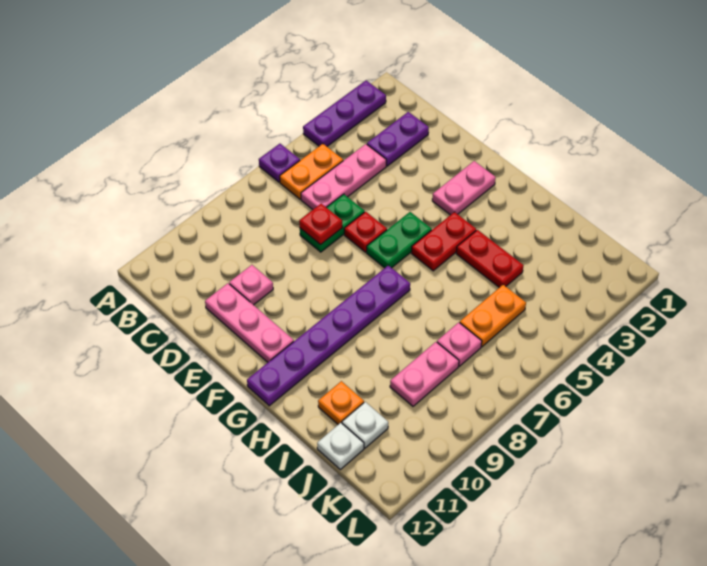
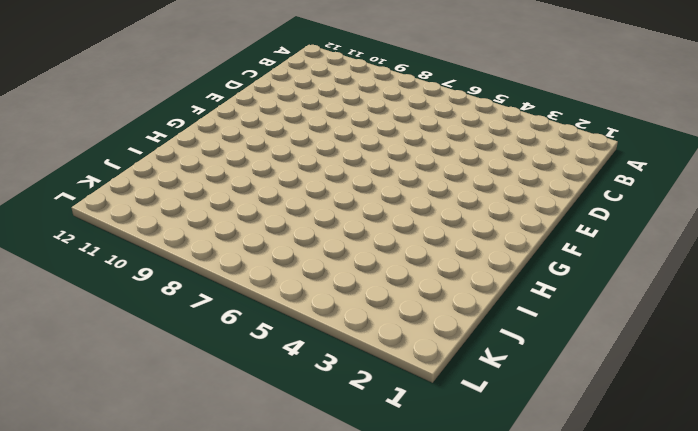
none -> purple plate A2:A4 level 1
none -> purple plate A6 level 1
none -> orange plate B5:B6 level 1

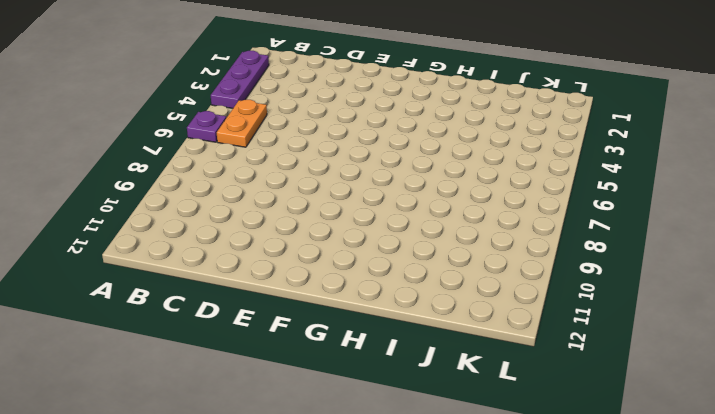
none -> purple plate C2:C3 level 1
none -> pink plate C4:C6 level 1
none -> green plate D6:D7 level 1

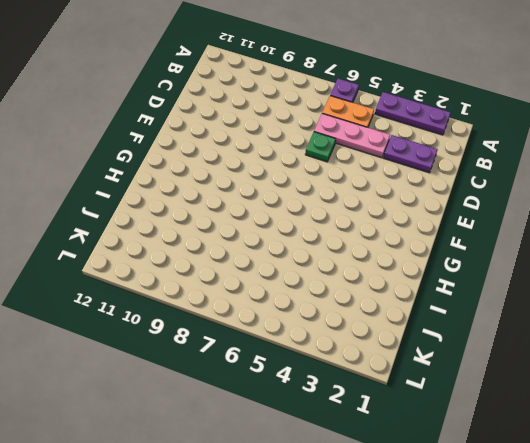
green plate D6 level 1 -> green plate D6:D7 level 1
none -> pink plate D10 level 1
none -> pink plate D11:F11 level 1
none -> red plate E6 level 1

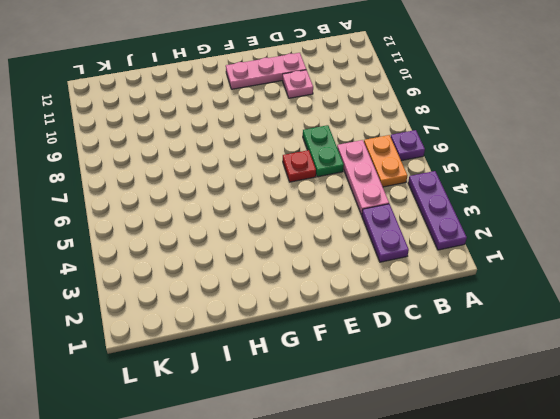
none -> pink plate F2:F3 level 1
none -> green plate F5:F6 level 1
none -> red plate G4:G5 level 1

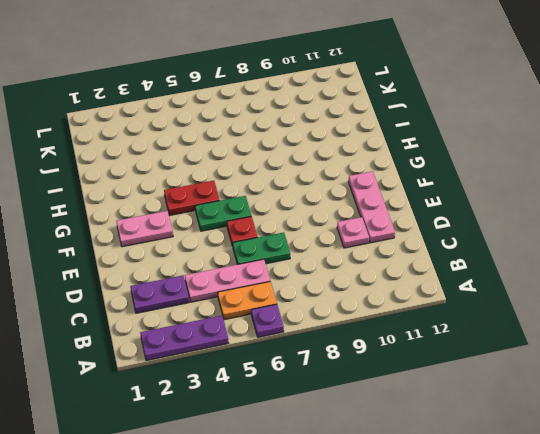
none -> purple plate G7:G12 level 1
none -> red plate H4:I4 level 1
none -> orange plate I11 level 1

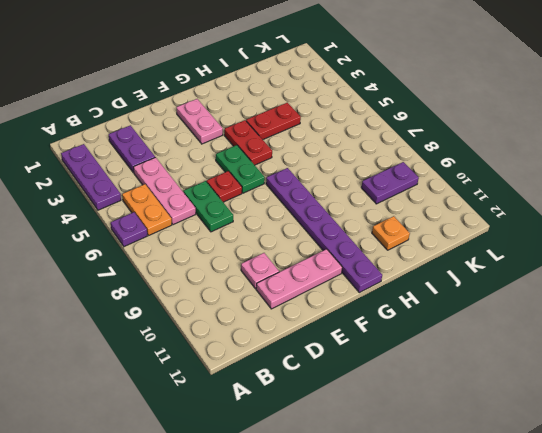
purple plate J9:K9 level 1 -> pink plate J8:J9 level 1
none -> orange plate J5:J6 level 1
none -> pink plate J7 level 1
none -> white plate J11 level 1

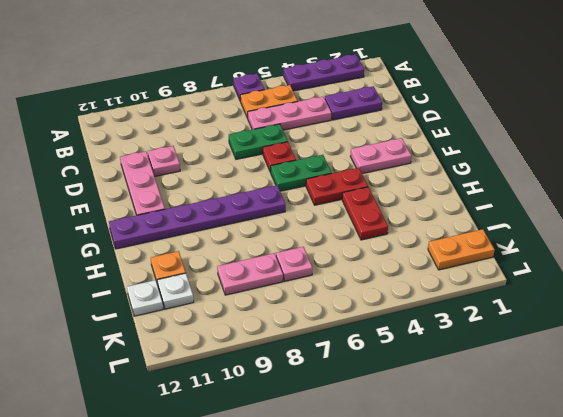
orange plate K1:K2 level 1 -> orange plate J5:J6 level 1
none -> red plate D7 level 2

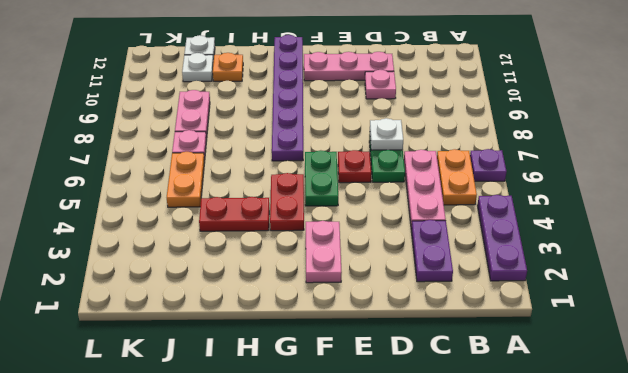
white plate D7 level 2 -> red plate D7 level 2

